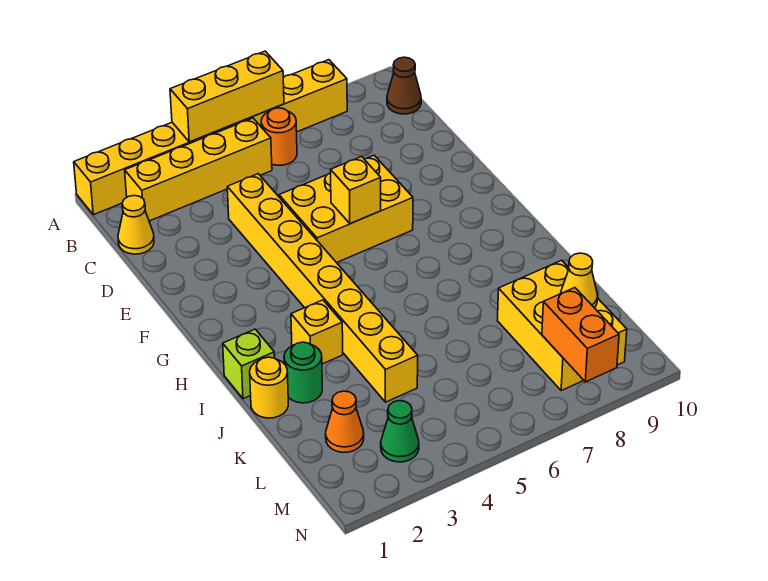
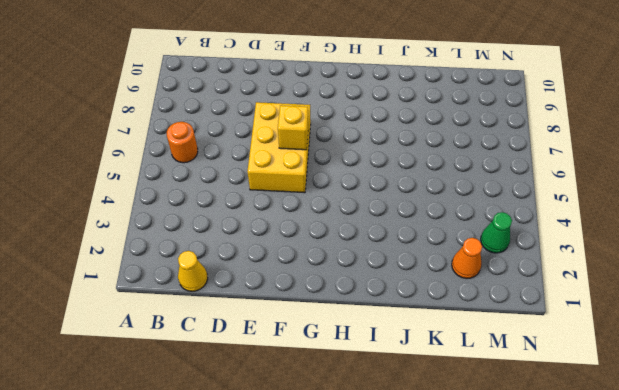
none -> yellow brick A1:A8 level 1
none -> yellow brick B2:B5 level 1
none -> brown cone B10 level 1

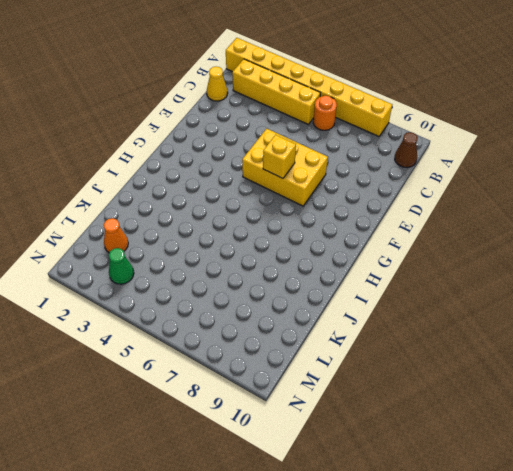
none -> yellow brick D4:K4 level 1
none -> lime brick I1 level 1
none -> yellow brick I3 level 1

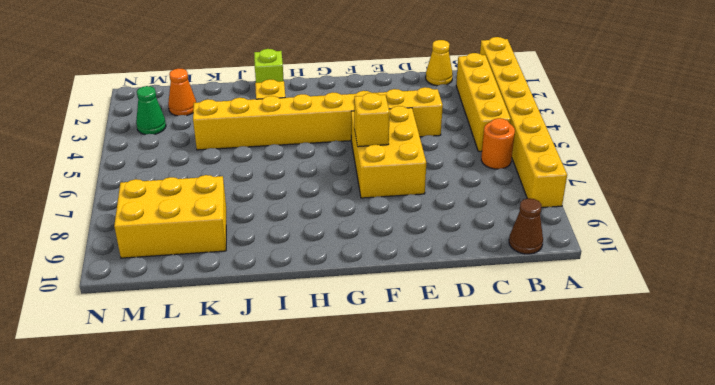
none -> yellow round brick J1 level 1
none -> green round brick J2 level 1
none -> yellow brick A4:A6 level 2

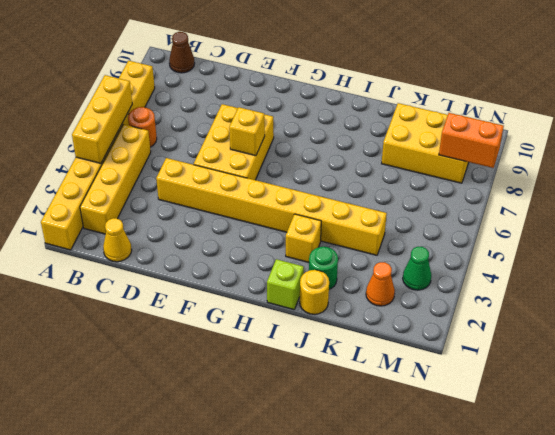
none -> yellow cone L9 level 2

